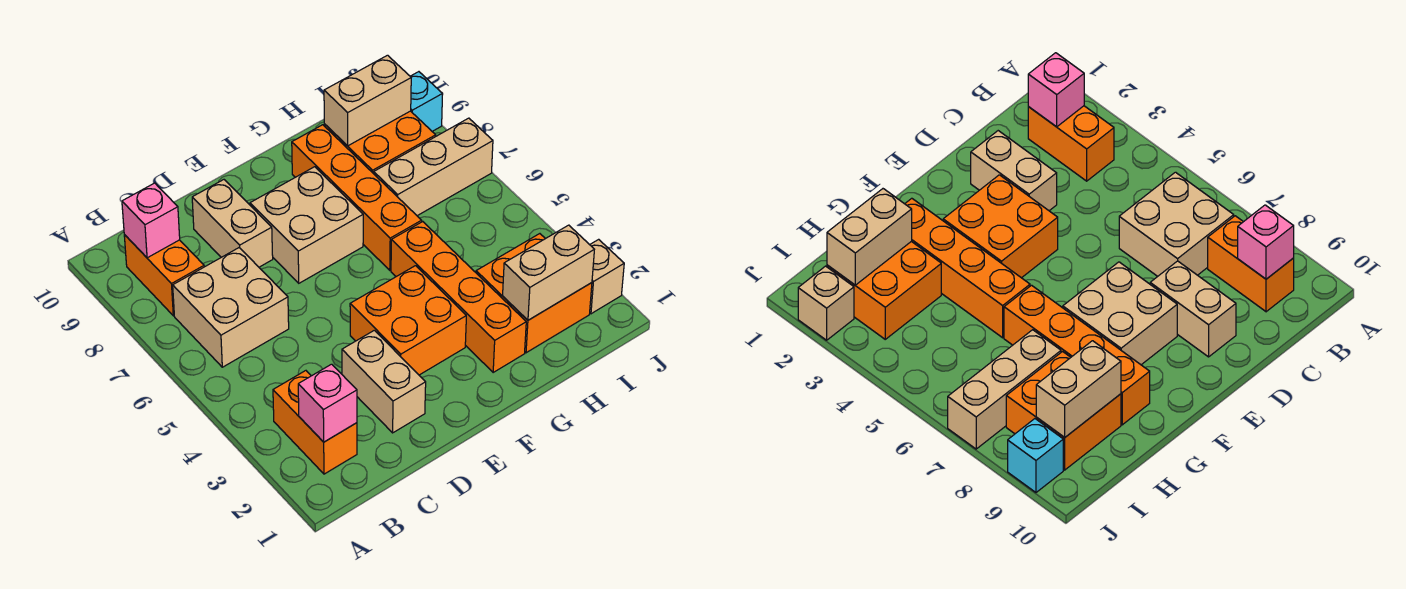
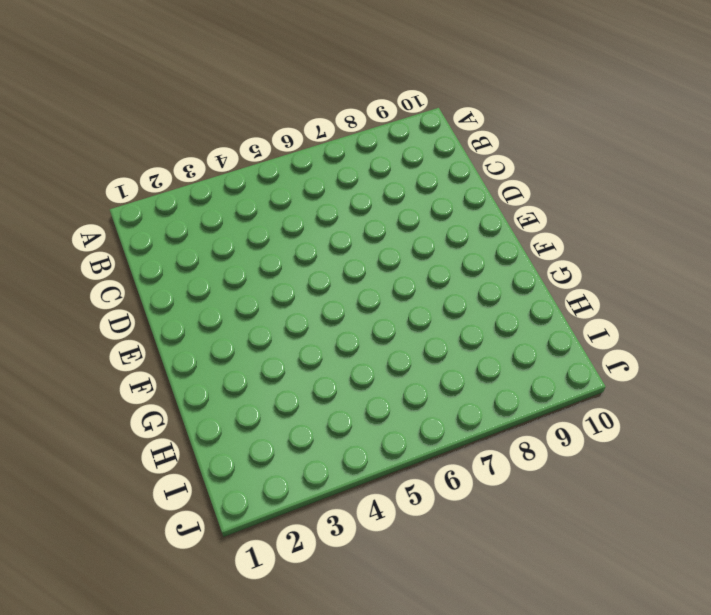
none -> orange brick B2:B3 level 1
none -> tan brick B6:C7 level 1
none -> orange brick B8:B9 level 1

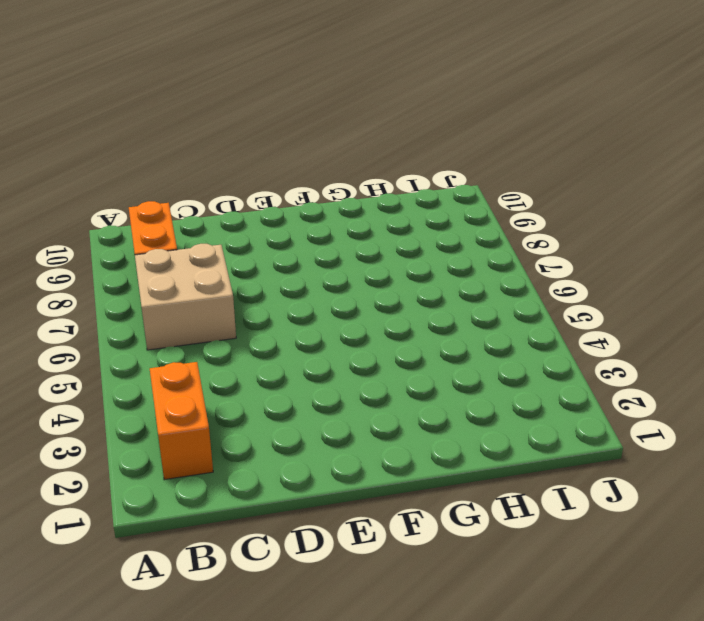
none -> tan brick D2:D3 level 1
none -> tan brick D8:D9 level 1
none -> orange brick E3:F4 level 1

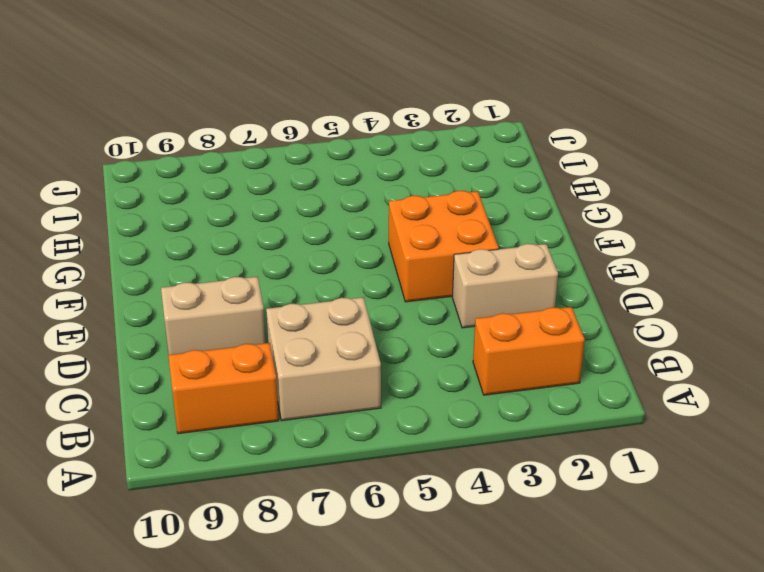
none -> tan brick E7:F8 level 1
none -> orange brick G2:G5 level 1
none -> orange brick G6:G9 level 1

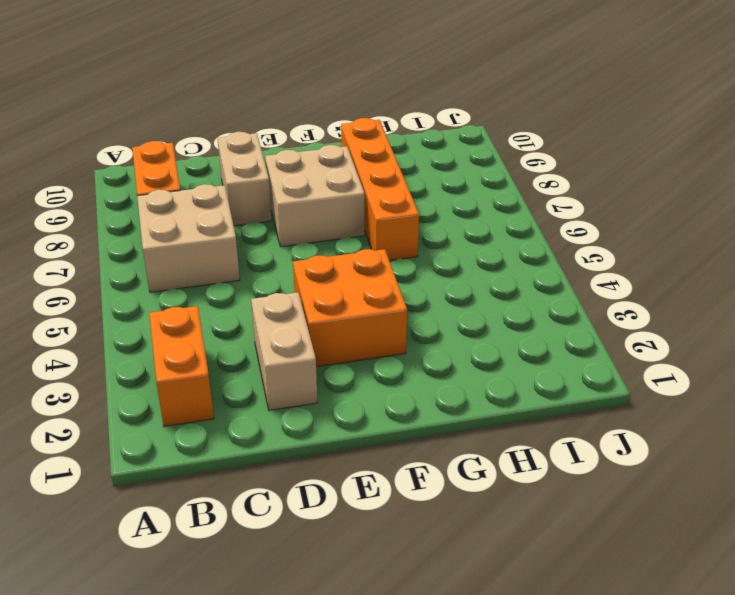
none -> orange brick G2:G5 level 1
none -> orange brick H2:I3 level 1
none -> tan brick H7:J7 level 1

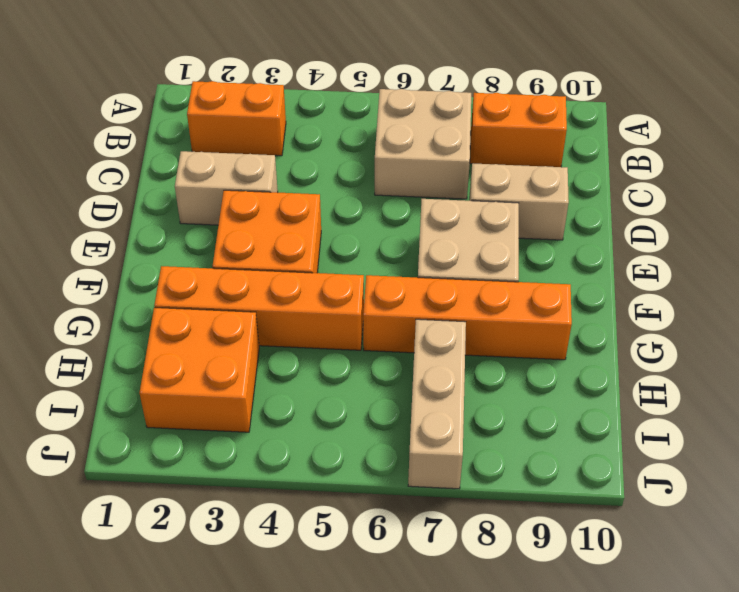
none -> orange brick H8:I9 level 1
none -> tan brick J2 level 1
none -> cyan brick J9 level 1

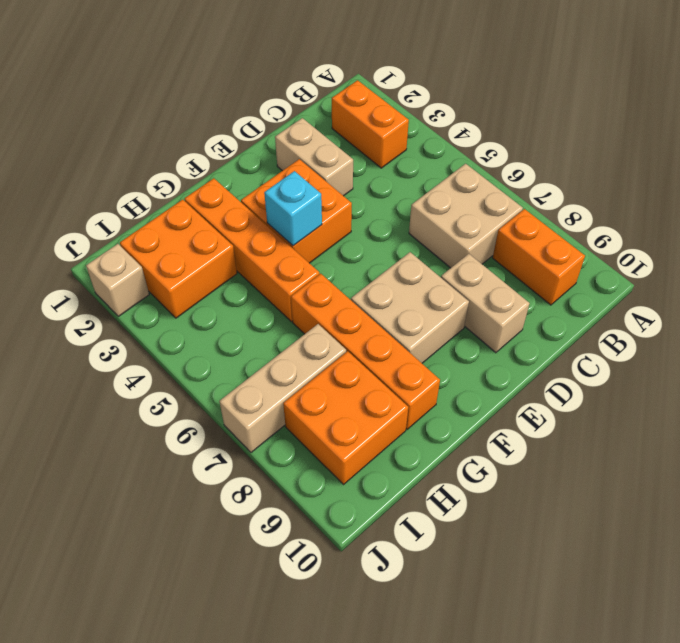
cyan brick F4 level 2 -> cyan brick J9 level 1
none -> pink brick B2 level 2
none -> pink brick B9 level 2
none -> tan brick H2:I2 level 2

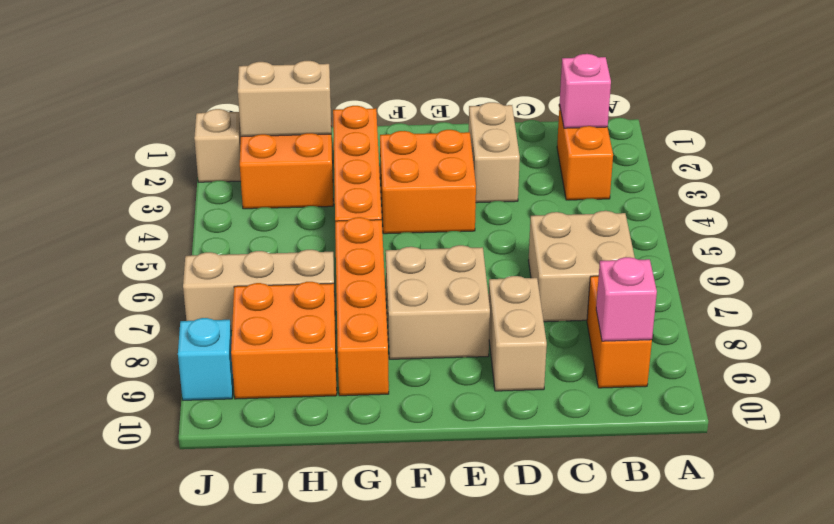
none -> tan brick H9:I9 level 2

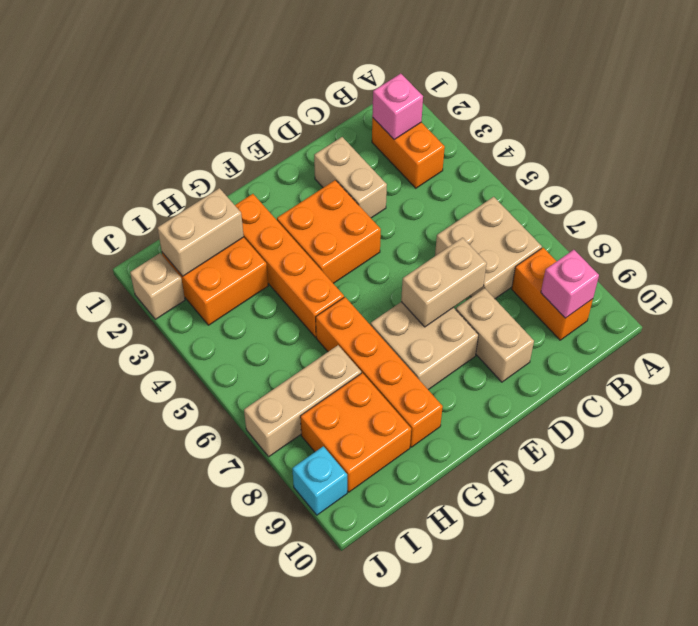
tan brick D7:E7 level 2 -> tan brick H9:I9 level 2

